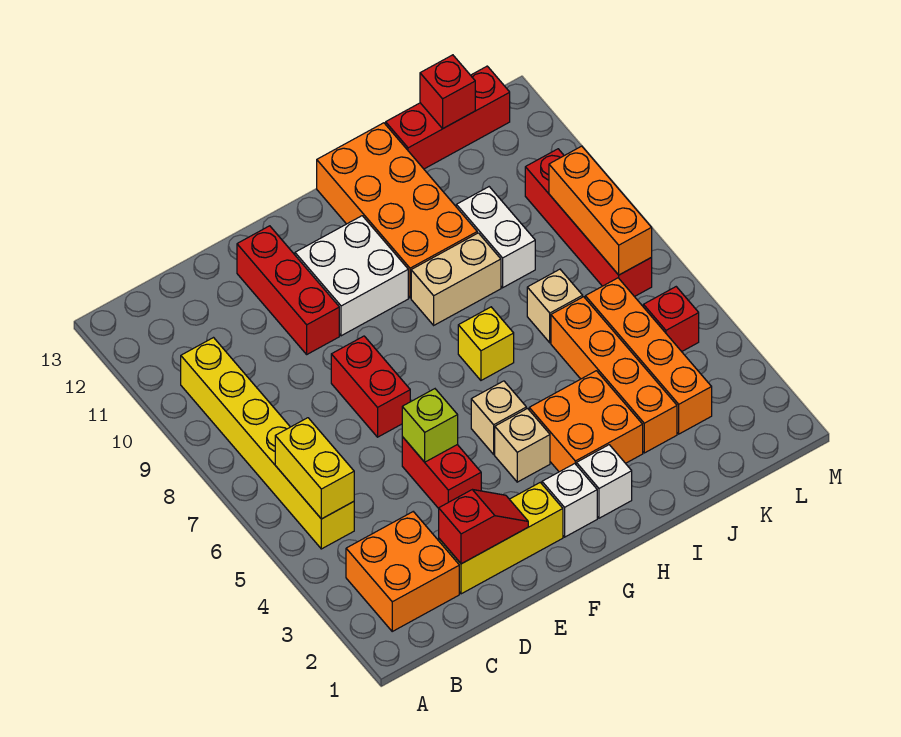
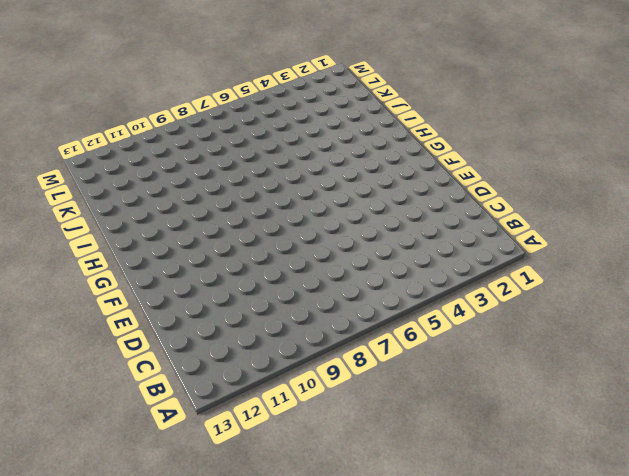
none -> orange brick B2:C3 level 1
none -> yellow brick B5:B10 level 1
none -> yellow brick D2:F2 level 1

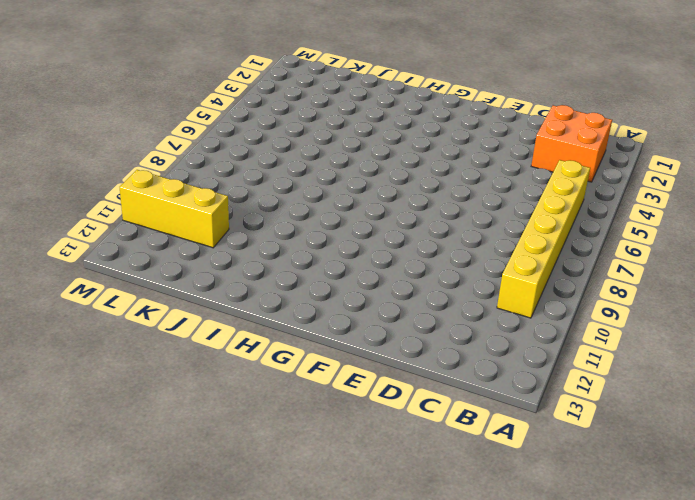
yellow brick K11:M11 level 1 -> yellow brick D2:F2 level 1
none -> red brick E4:E5 level 1
none -> red brick E7:E8 level 1
none -> red brick E10:E12 level 1

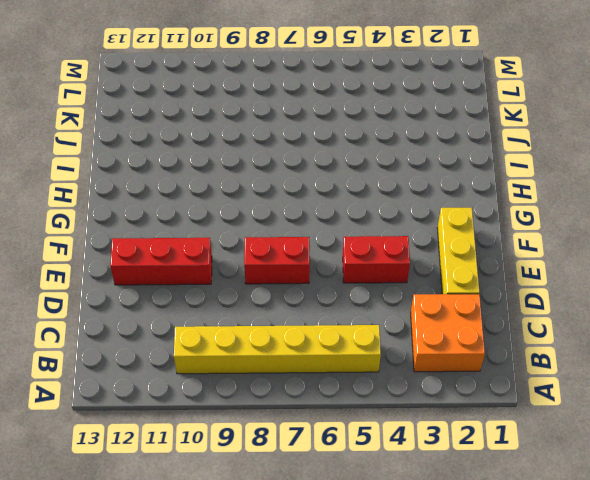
none -> white brick F10:G11 level 1
none -> white brick G2 level 1
none -> tan brick G4 level 1

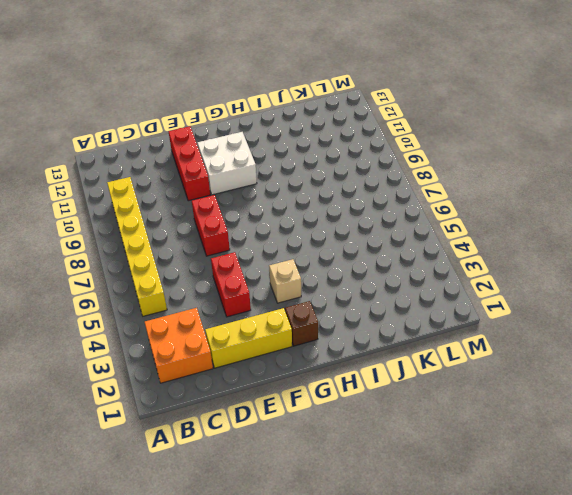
brown brick G2 level 1 -> white brick G2 level 1
none -> tan brick G5 level 1
none -> white brick H2 level 1
none -> orange brick H3:I4 level 1

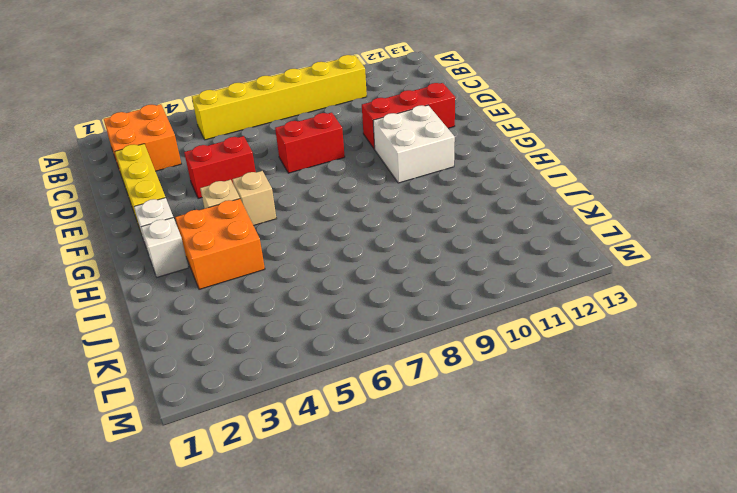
none -> yellow brick H7 level 1
none -> tan brick H9:I9 level 1
none -> orange brick H10:I13 level 1

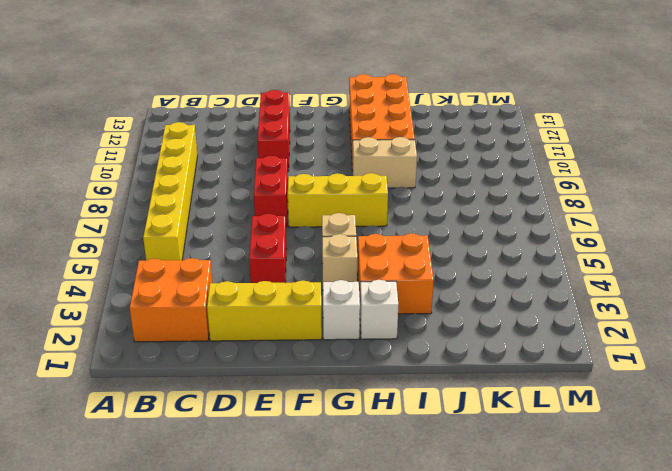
yellow brick F7:H7 level 1 -> yellow brick H7 level 1
none -> white brick F10:G11 level 1
none -> orange brick J3:J6 level 1
none -> tan brick J7 level 1

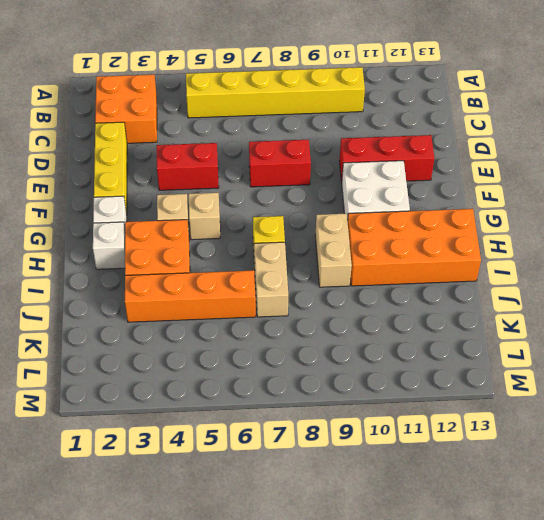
tan brick I7:J7 level 1 -> tan brick J7 level 1
none -> white brick J9:J10 level 1
none -> red brick J13:L13 level 1
none -> orange brick K3:K6 level 1

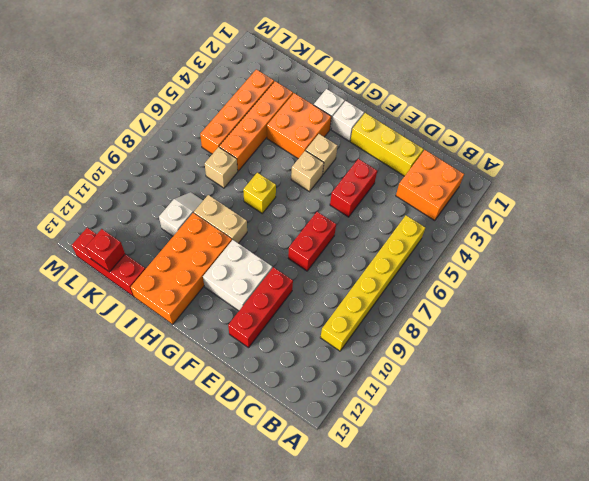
white slope J9:J10 level 1 top 10 -> white brick J9:J10 level 1
none -> red brick L5 level 1
none -> red brick L7:L10 level 1
none -> yellow brick B5:B6 level 2

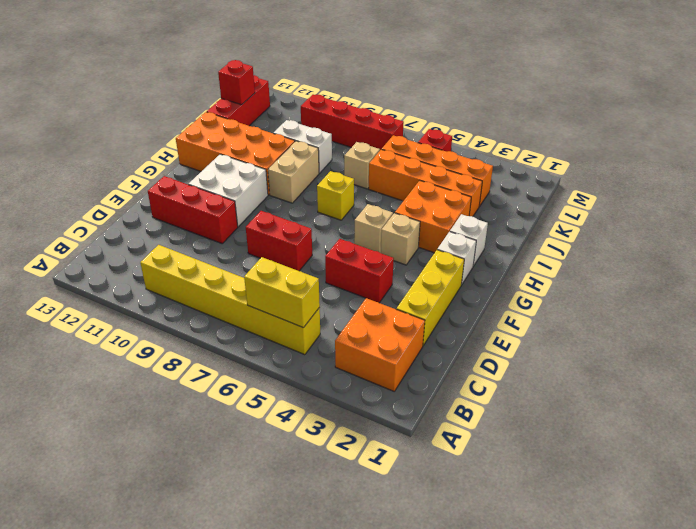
none -> red slope D2:E2 level 2 top D
none -> lime brick E5 level 2
none -> orange brick L7:L9 level 2

